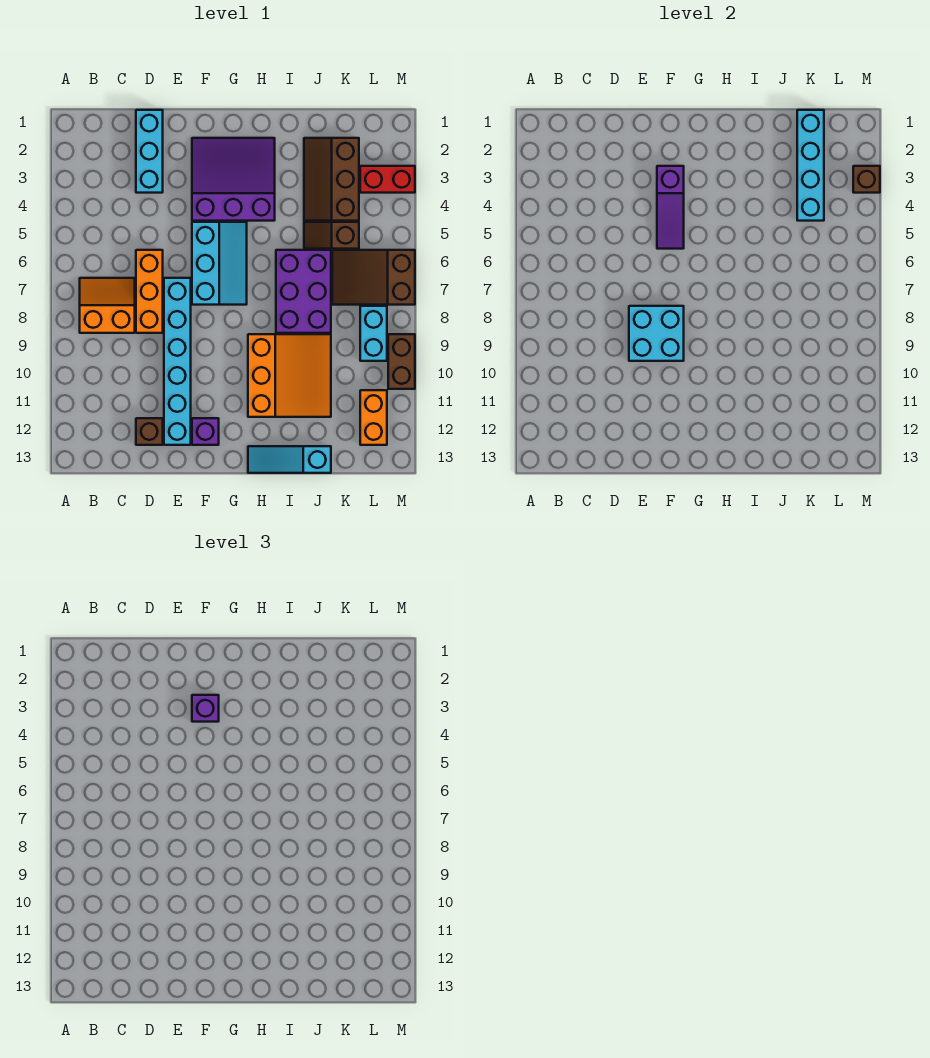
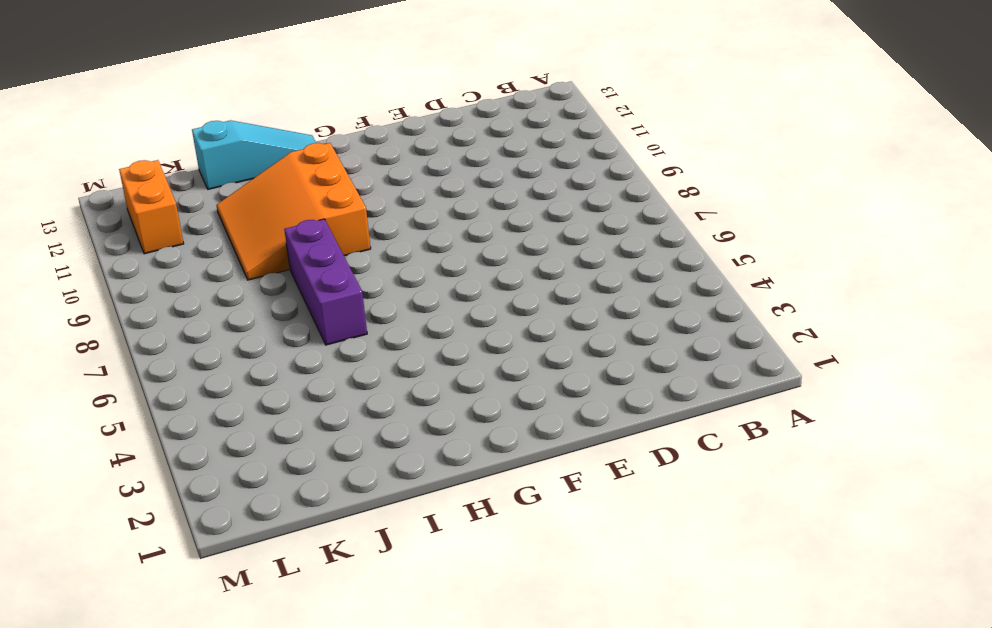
purple brick I6:I8 level 1 -> purple brick I6:J8 level 1
none -> orange slope B7:C8 level 1 top 8
none -> cyan brick D1:D3 level 1
none -> orange brick D6:D8 level 1

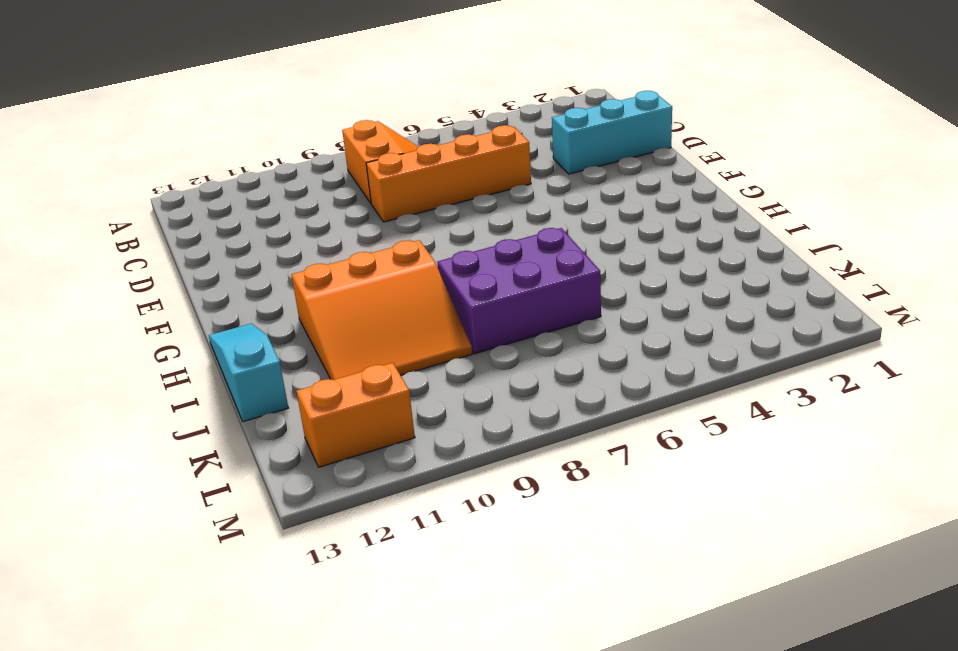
orange brick D5:D8 level 1 -> orange brick D6:D8 level 1
none -> brown brick D12 level 1
none -> cyan brick E7:E12 level 1
none -> purple slope F2:H4 level 1 top 4

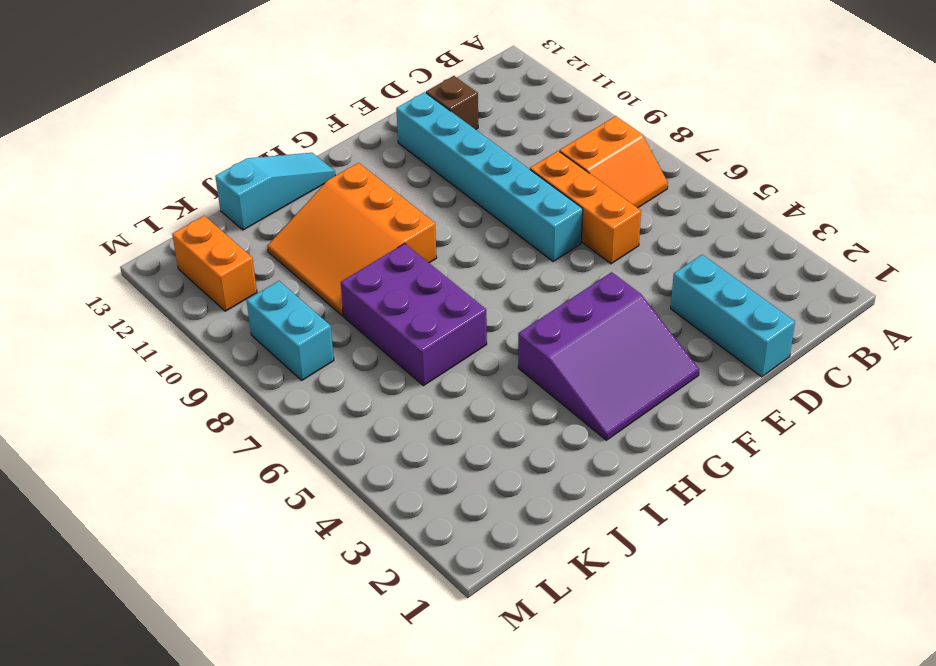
none -> cyan slope F5:G7 level 1 top F
none -> purple brick F12 level 1
none -> brown slope J2:K4 level 1 top K

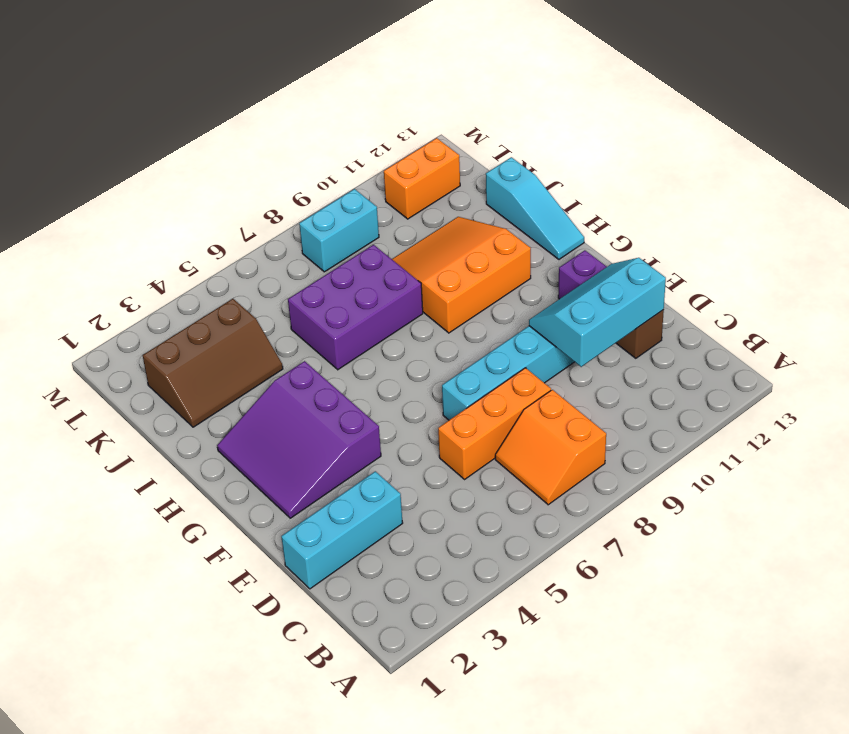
cyan slope D10:E12 level 2 top D -> cyan slope F5:G7 level 1 top F
none -> brown slope J5:K5 level 1 top K
none -> brown slope K6:M7 level 1 top M
none -> red brick L3:M3 level 1

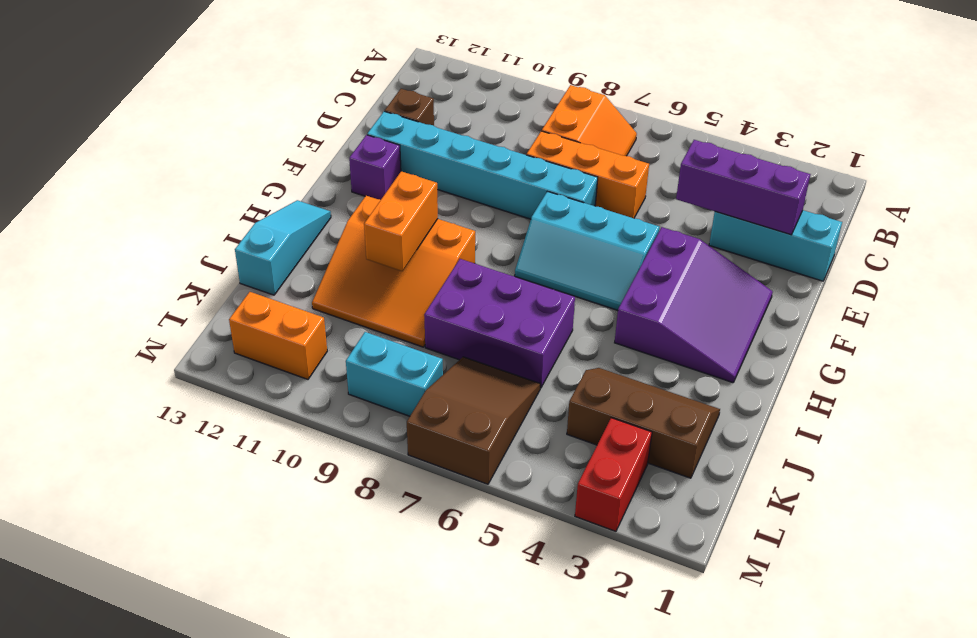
purple brick D2:D4 level 2 -> none
orange brick H10:I10 level 2 -> none
none -> brown slope J5:K5 level 1 top K
none -> brown brick M9:M10 level 1
none -> cyan brick E8:F9 level 2

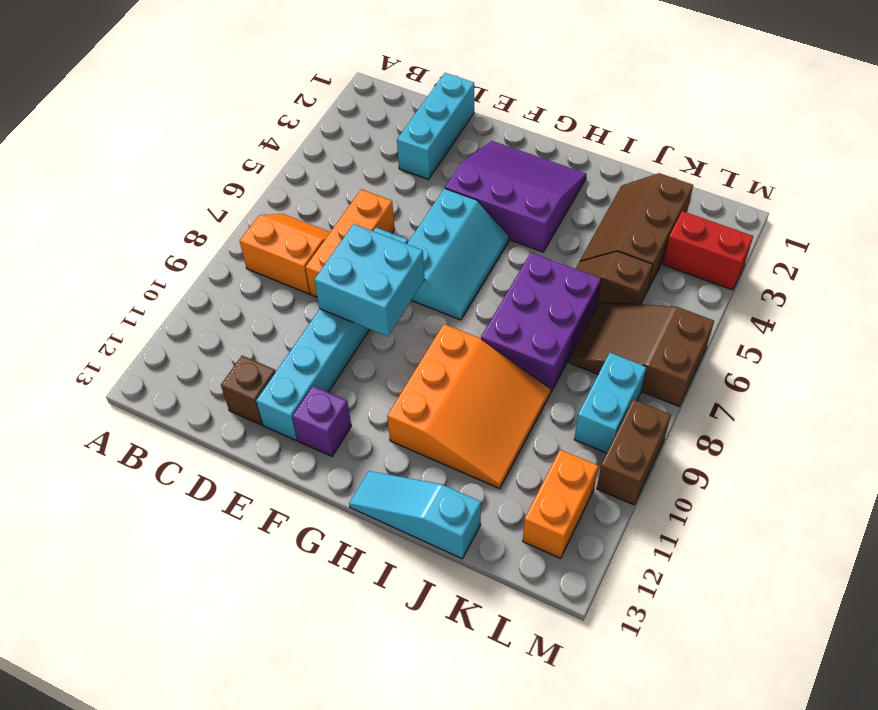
none -> purple slope F3:F5 level 2 top 3
none -> cyan brick K1:K4 level 2
none -> brown brick M3 level 2

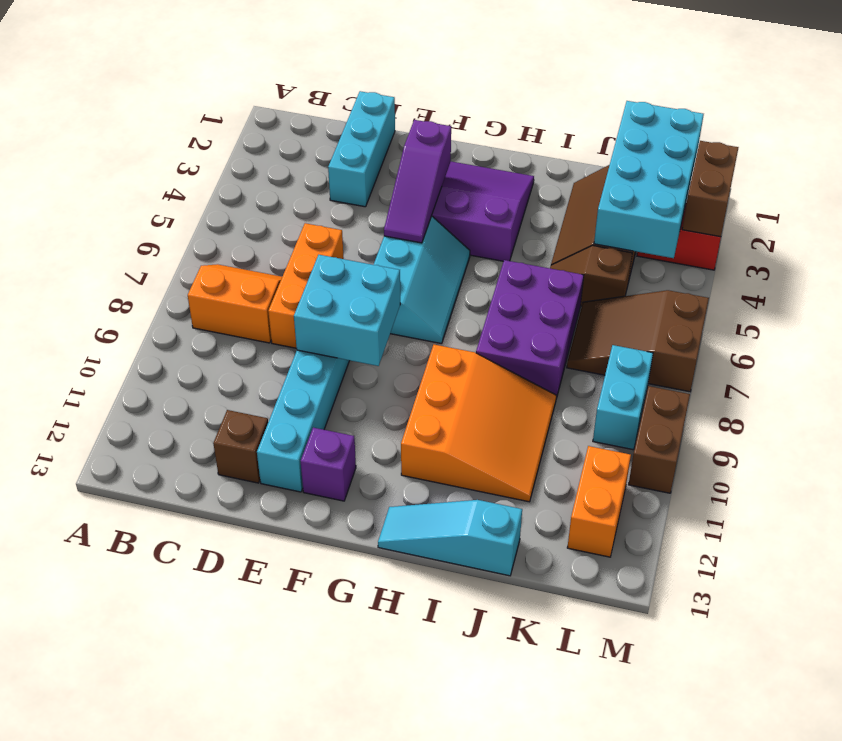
cyan brick K1:L4 level 2 -> cyan brick K1:K4 level 2
brown brick M2:M3 level 2 -> brown brick M3 level 2
none -> purple brick F3 level 3

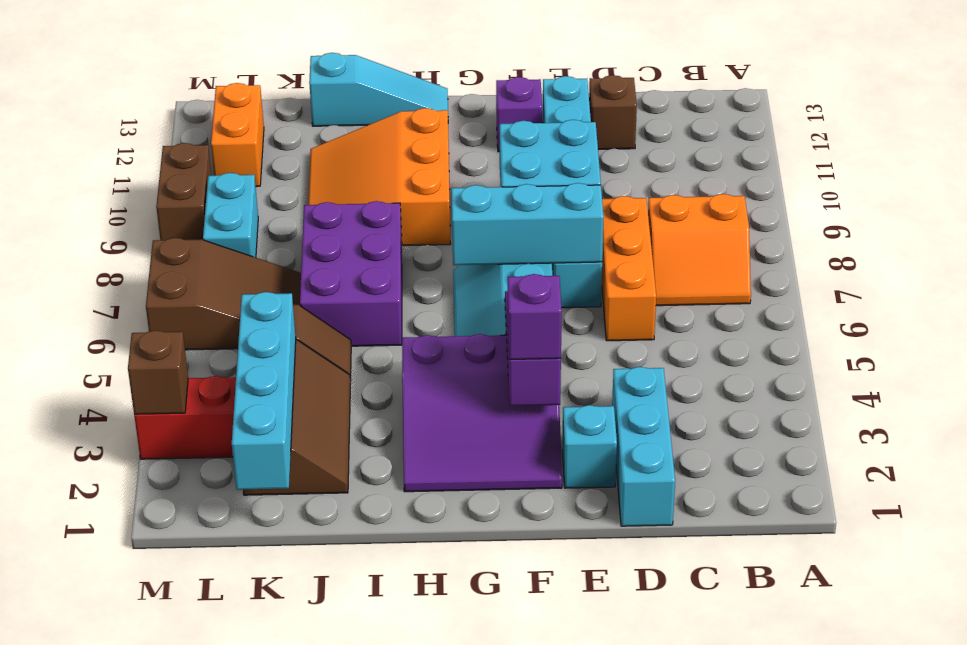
cyan brick E2 level 1 -> none
cyan brick E7:G7 level 2 -> none

